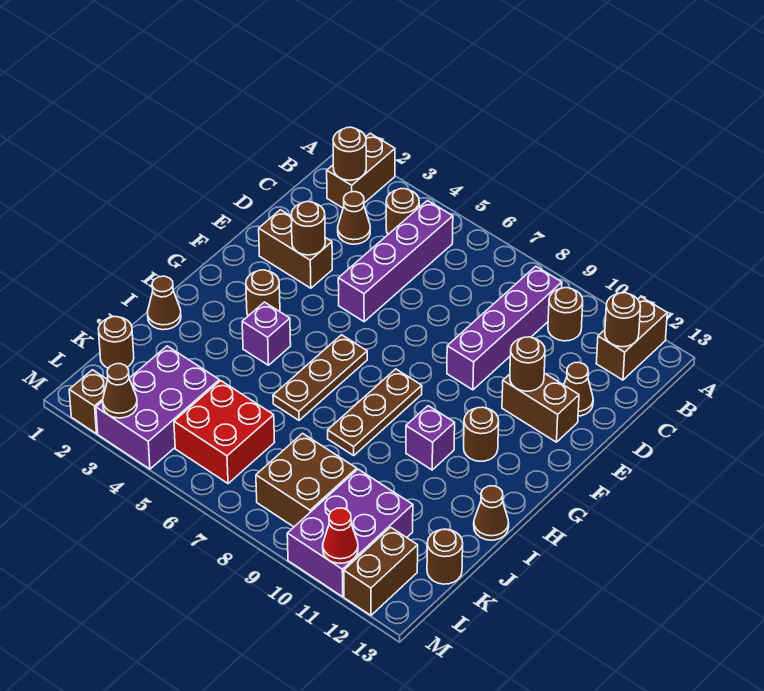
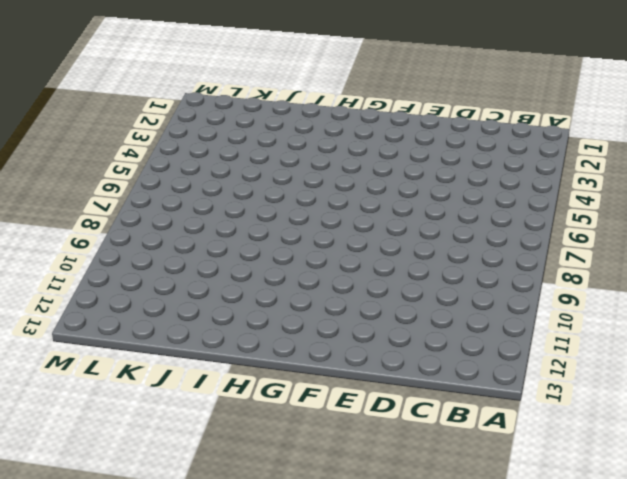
none -> brown brick A2:B2 level 1
none -> brown brick A12:B12 level 1
none -> brown round brick B4 level 1
none -> purple brick B5:E5 level 1

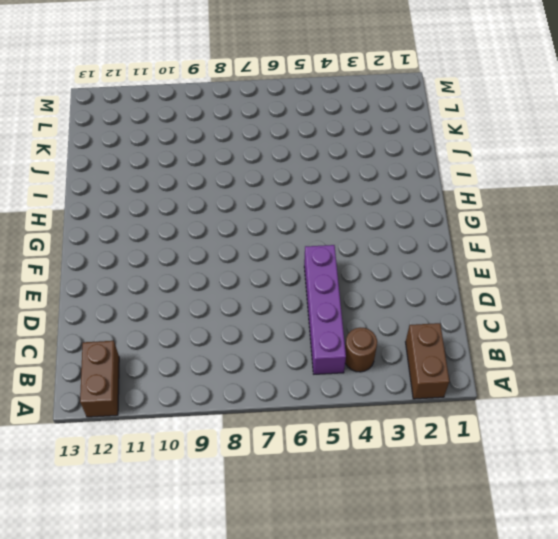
none -> purple brick B9:E9 level 1
none -> brown round brick B10 level 1
none -> brown cone C3 level 1
none -> brown cone D12 level 1

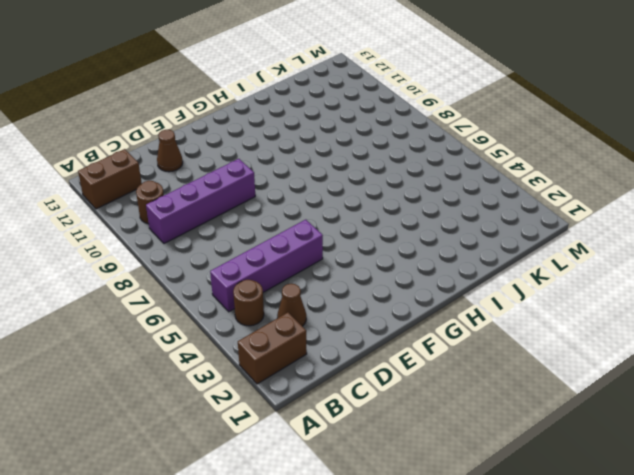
none -> brown brick E2:E3 level 1
none -> brown brick E11:E12 level 1
none -> brown round brick G3 level 1
none -> brown plate G6:I6 level 1

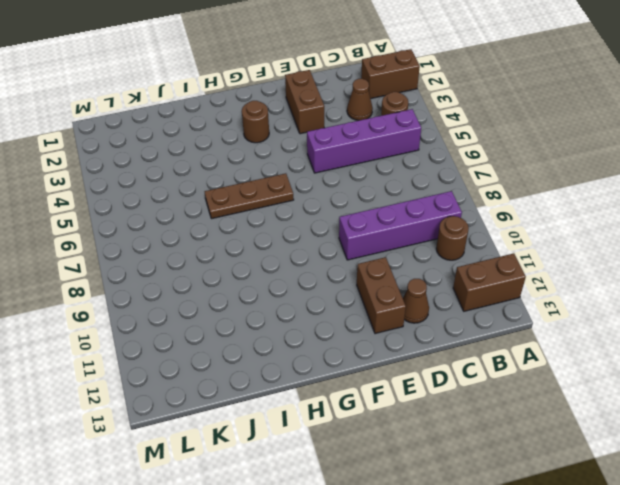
none -> brown plate G8:I8 level 1
none -> brown round brick G11 level 1
none -> purple brick H4 level 1
none -> purple brick H10 level 1

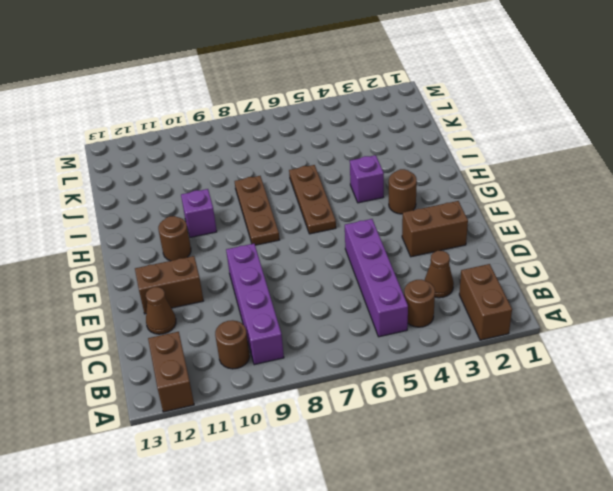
none -> brown cone I1 level 1
none -> brown cone I13 level 1
none -> brown round brick K1 level 1
none -> purple brick K3:M4 level 1

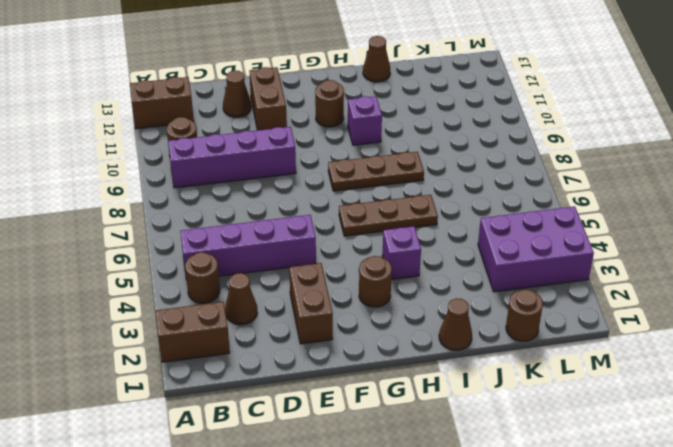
none -> red brick K5:L6 level 1
none -> brown brick K8:L9 level 1
none -> purple brick K10:M11 level 1
none -> brown round brick K13 level 1

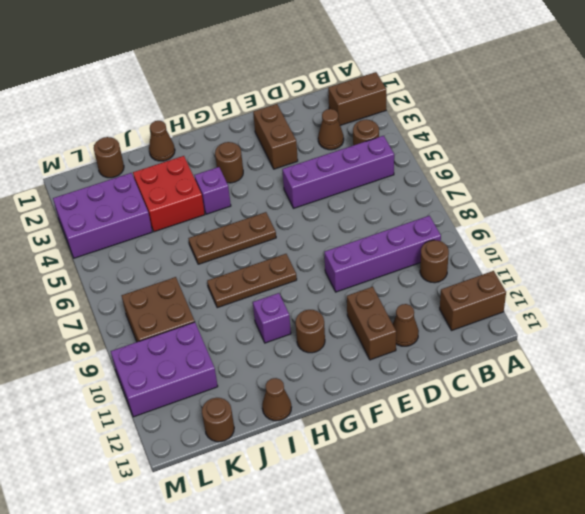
red brick I3:J4 level 1 -> red brick K5:L6 level 1
none -> brown brick L12:M12 level 1
none -> brown brick M2 level 1
none -> brown round brick B2 level 2
none -> brown round brick B12 level 2

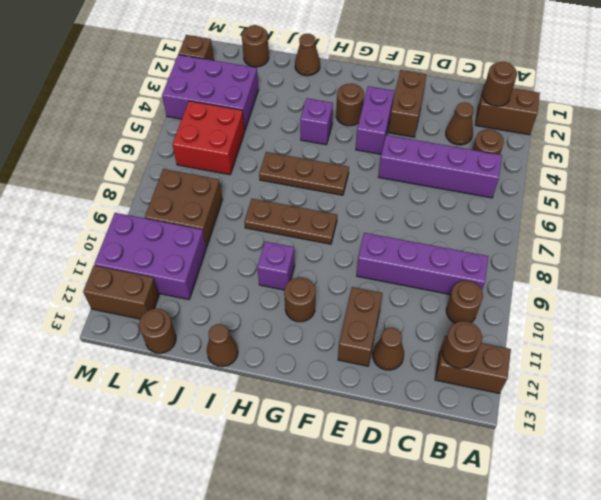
purple brick F3:F4 level 1 -> none
none -> brown round brick E3 level 2
none -> brown round brick E11 level 2
none -> brown cone M3 level 2
none -> red cone M11 level 2

